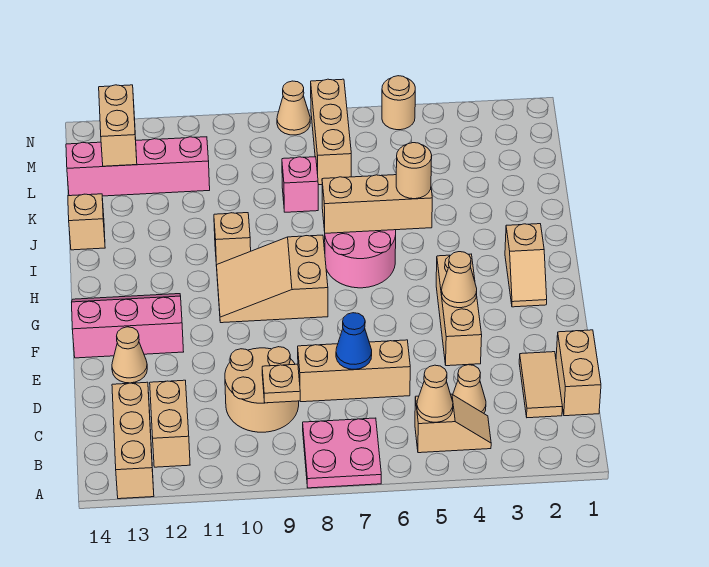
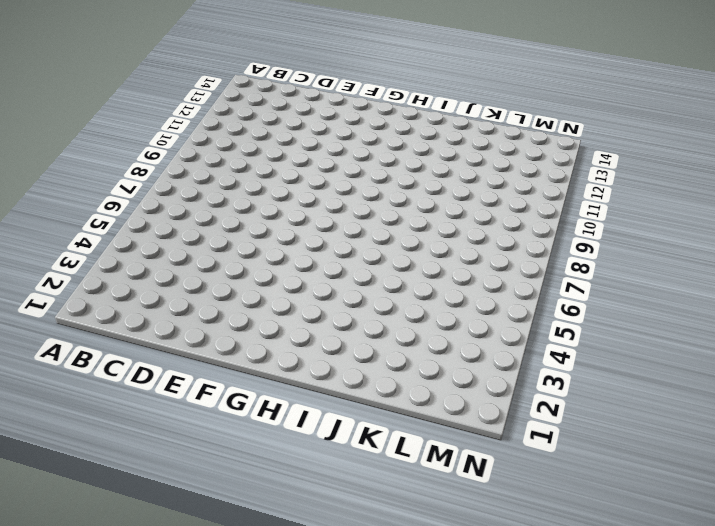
none -> pink plate A7:B8 level 1
none -> tan brick A13:C13 level 1
none -> tan slope B4:B5 level 1 top 5

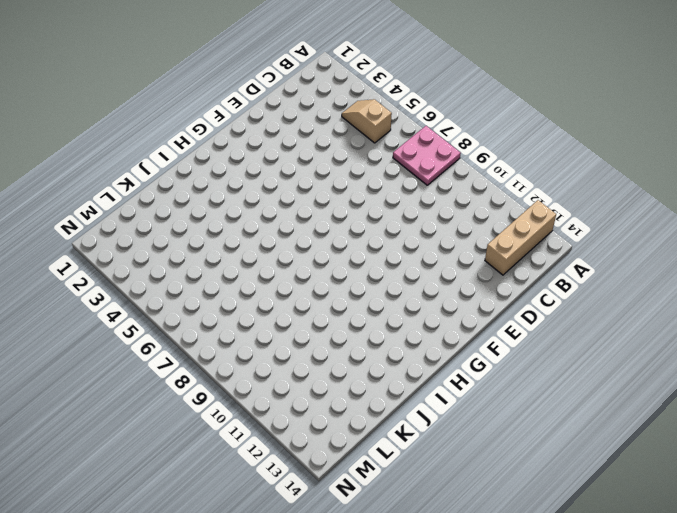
none -> tan brick B12:C12 level 1
none -> tan brick C1:D1 level 1
none -> tan tile C2:D2 level 1

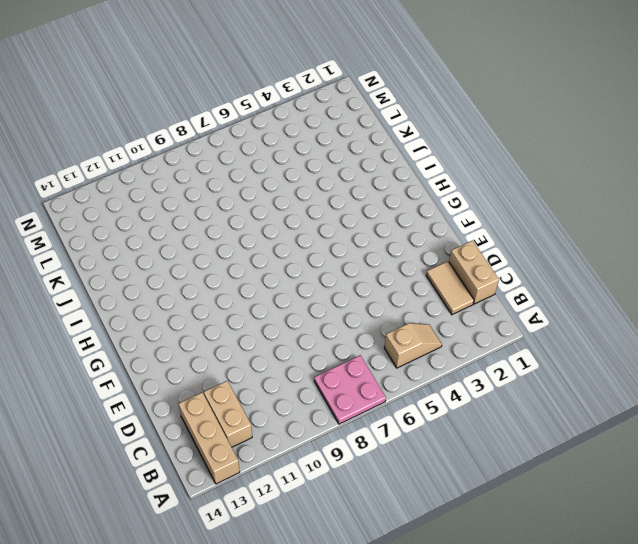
none -> tan cone C4 level 1
none -> tan round brick C9:D10 level 1
none -> tan brick D6:D8 level 1

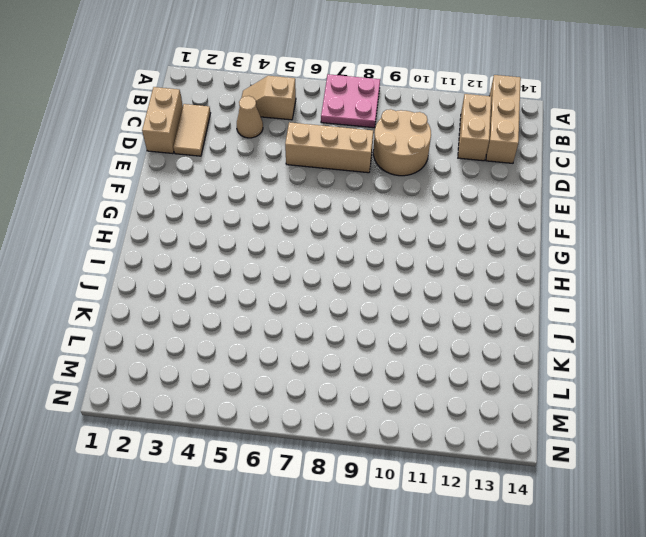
none -> tan brick E4:G4 level 1
none -> tan cone E13 level 1
none -> pink slope F12:G14 level 1 top F

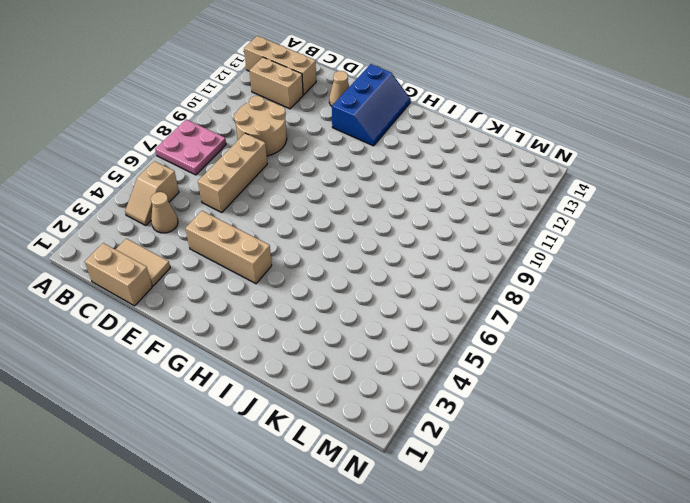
blue slope F12:G14 level 1 top F -> pink slope F12:G14 level 1 top F
none -> tan slope G2:H2 level 1 top H
none -> tan slope G8:H10 level 1 top 8
none -> pink round brick H6:I7 level 1

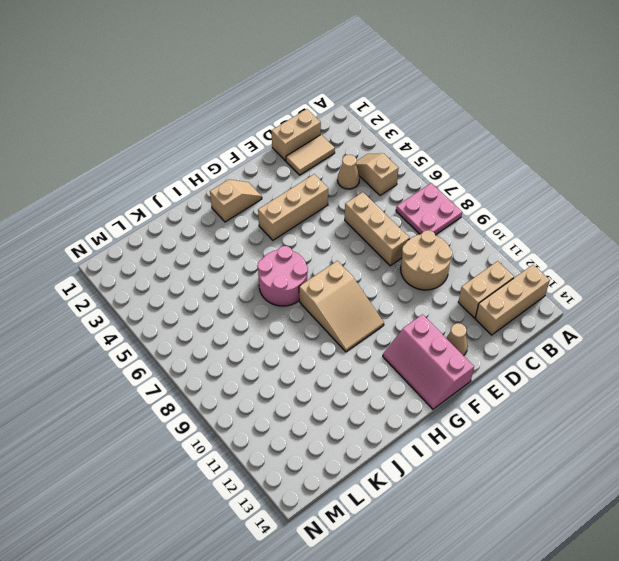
none -> tan brick I10 level 1
none -> tan brick J14 level 1
none -> pink brick K8 level 1

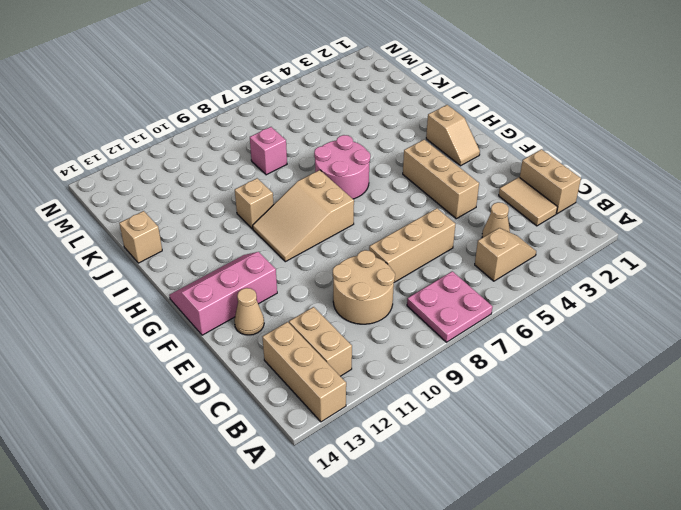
none -> tan brick L7:N7 level 1
none -> pink brick L11:L14 level 1
none -> tan round brick N5 level 1

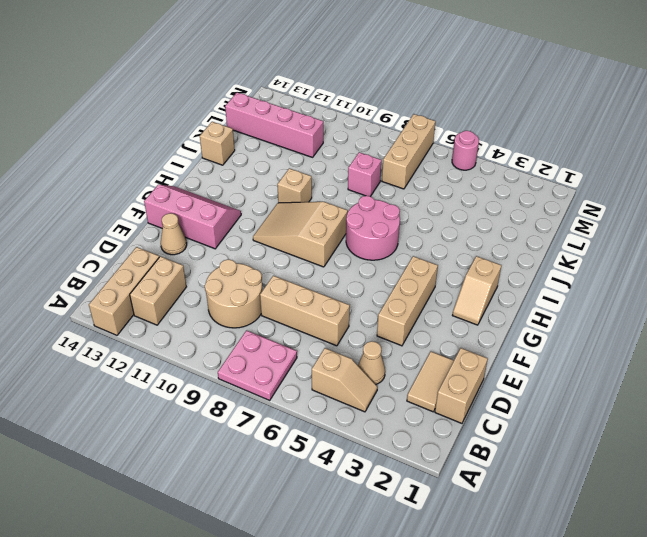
pink round brick N5 level 1 -> tan round brick N5 level 1
none -> tan cone N8 level 1
none -> tan cone B5 level 2
none -> tan plate C9 level 2

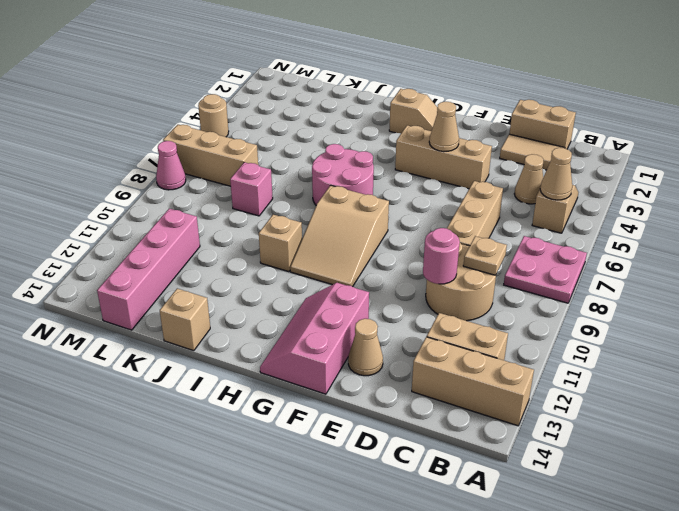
pink round brick D10 level 2 -> none
pink cone N8 level 1 -> tan cone N8 level 1
none -> blue cone D7 level 2
none -> tan brick I5:I7 level 2
none -> tan brick L13:M13 level 2

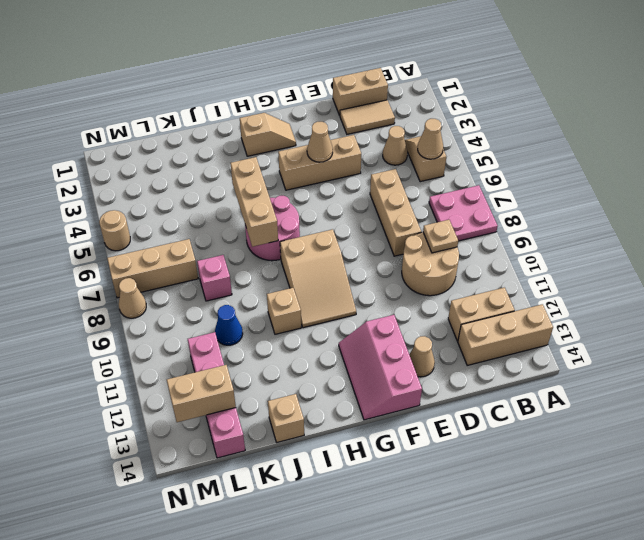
blue cone K10 level 1 -> blue cone D7 level 2
none -> tan round brick I5 level 3

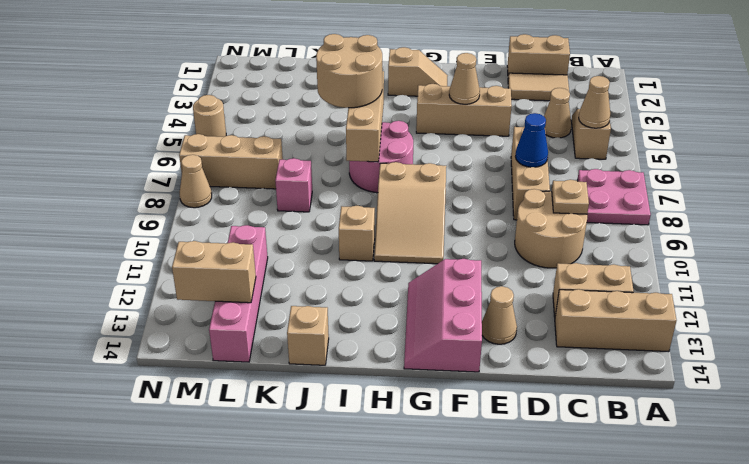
tan round brick I5:J6 level 3 -> tan round brick I5 level 3

